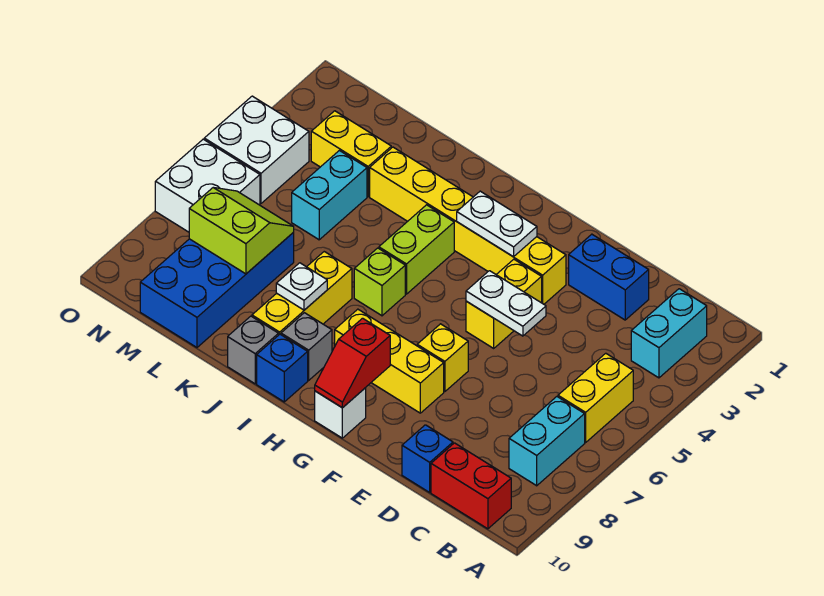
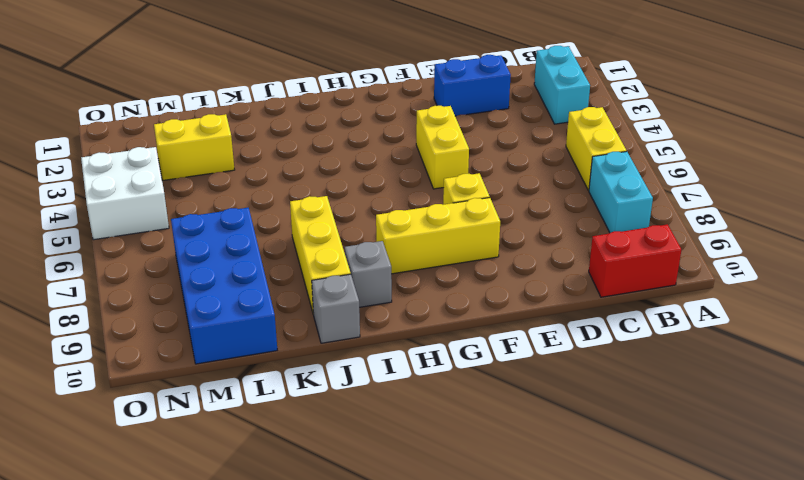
none -> blue brick D10 level 1
none -> yellow brick F3:K3 level 1
none -> white brick G10 level 1

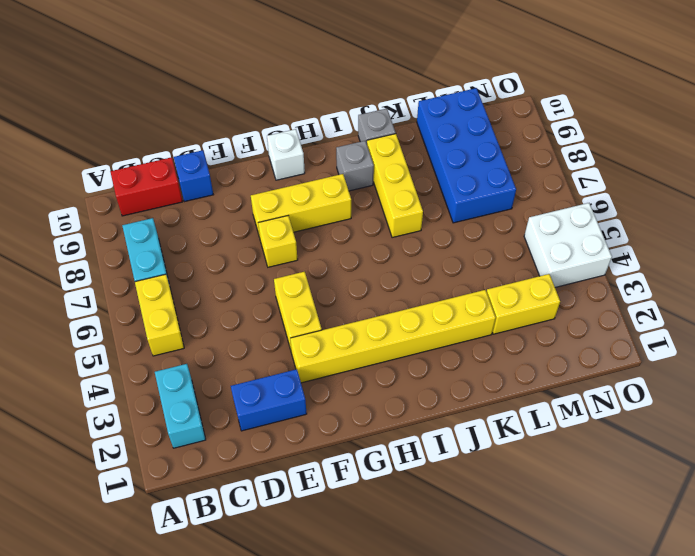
none -> lime brick I4:I5 level 1
none -> lime brick I6 level 1
none -> blue brick I10 level 1

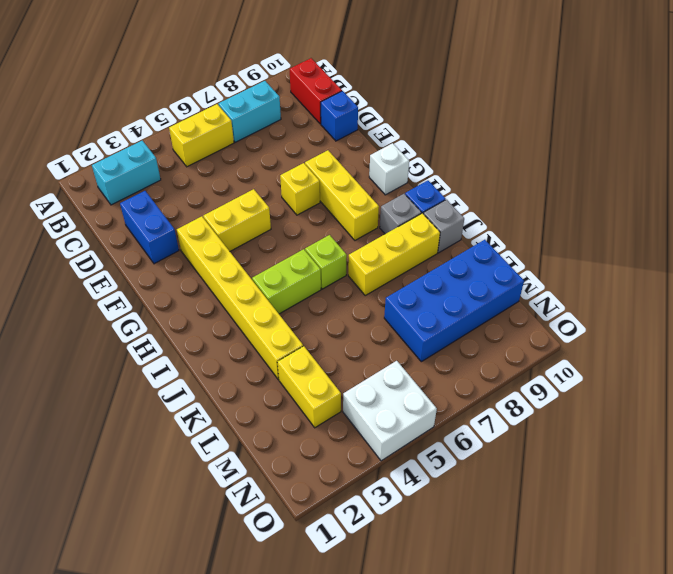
none -> cyan brick L4:L5 level 1
none -> white brick N6:O7 level 1
none -> white plate E5:F5 level 2

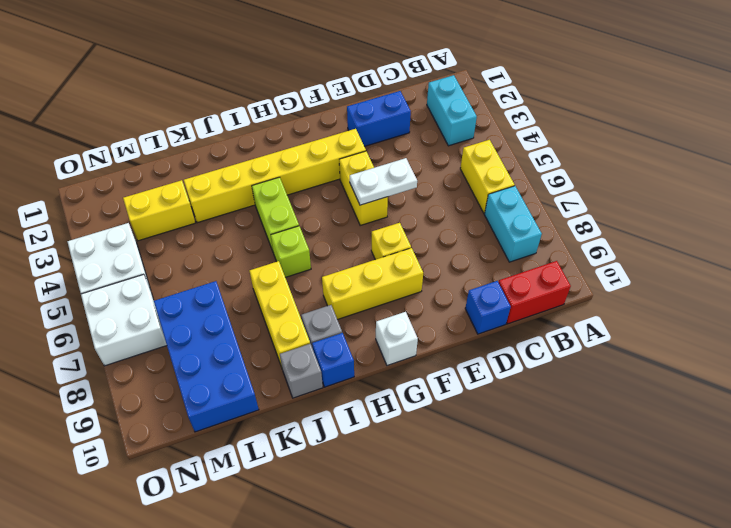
none -> cyan brick L4:L5 level 1
none -> white plate G3:H3 level 2
none -> red slope G9:G10 level 2 top 9

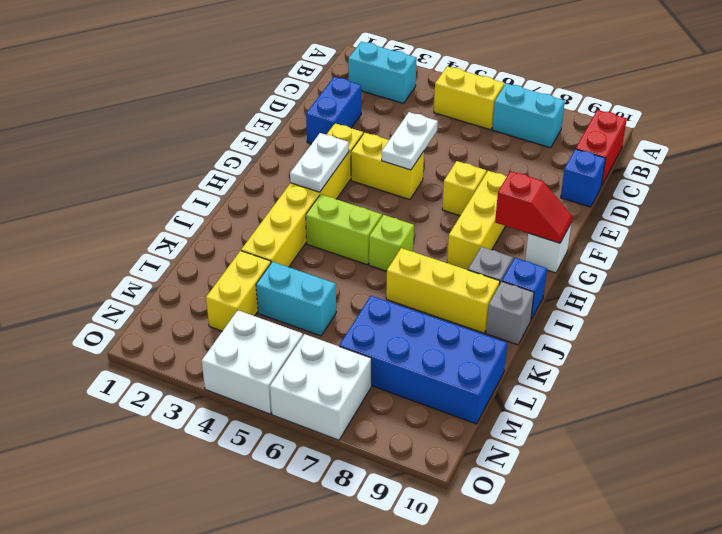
none -> white plate J8 level 2
none -> lime slope L7:M8 level 2 top 8

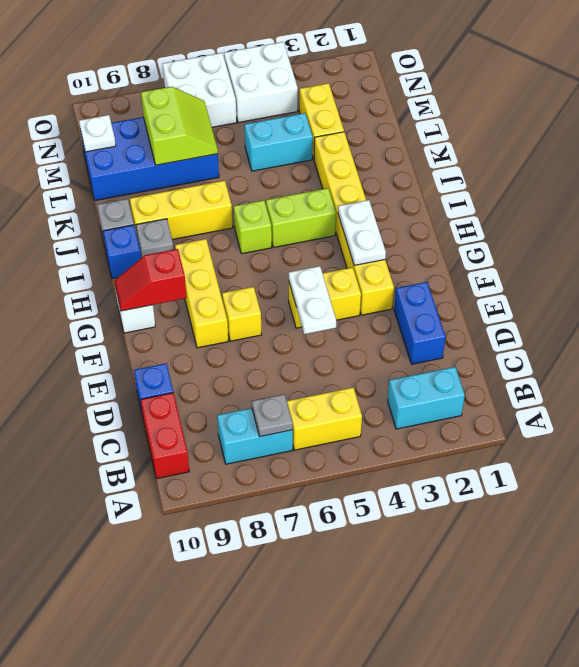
grey plate B7 level 2 -> none
white plate M10 level 2 -> white plate J8 level 2

